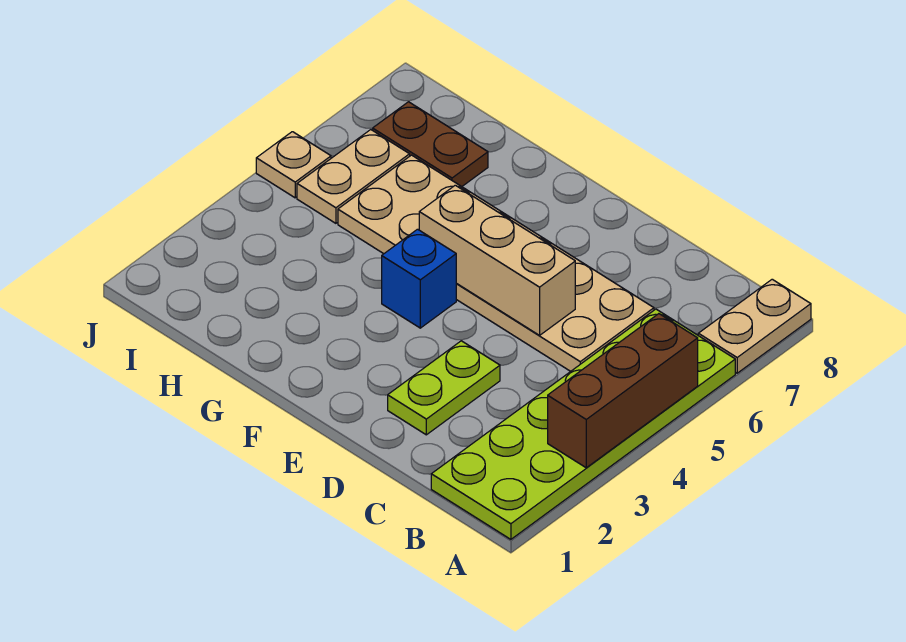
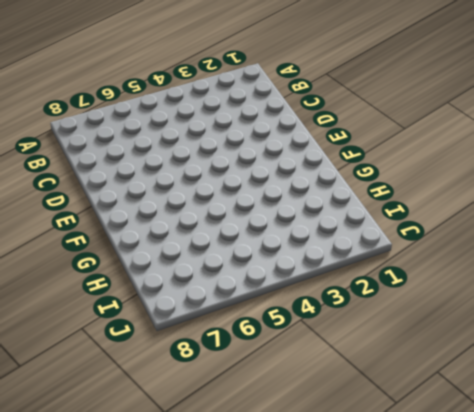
none -> lime plate A1:B6 level 1
none -> tan plate A7:A8 level 1

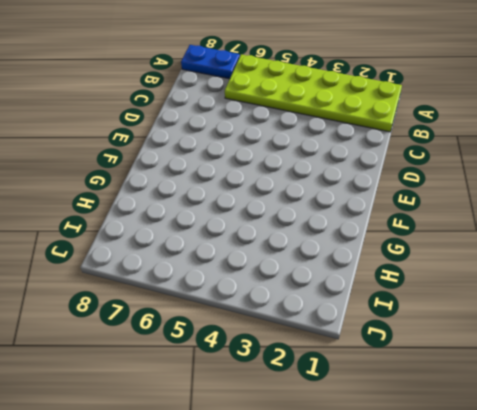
blue plate A7:A8 level 1 -> tan plate A7:A8 level 1
none -> tan plate C5:H6 level 1
none -> lime plate D2:D3 level 1

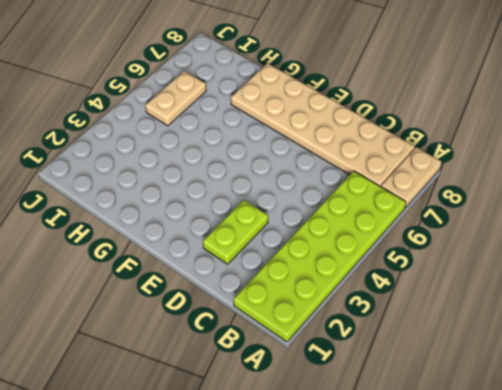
tan plate B7:G8 level 1 -> tan plate C5:H6 level 1
none -> blue brick F4 level 1
none -> brown plate H7:I7 level 1

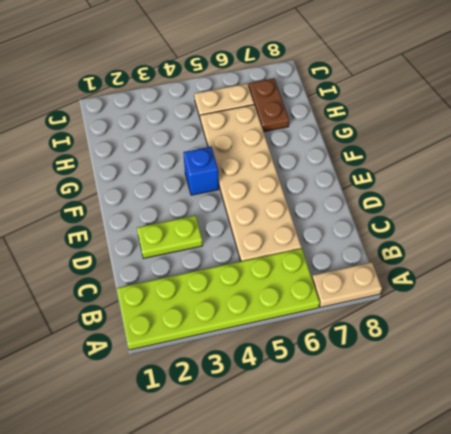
none -> tan plate J5 level 1
none -> brown brick A3:A5 level 2

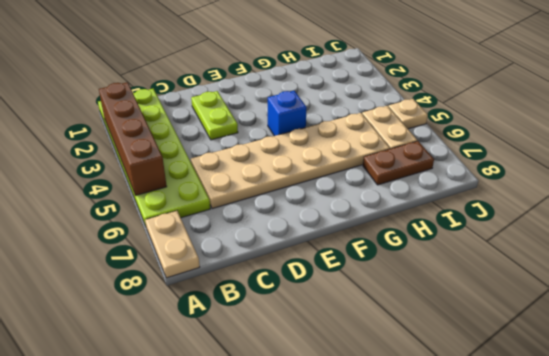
brown brick A2:A5 level 2 -> brown brick A3:A5 level 2
none -> tan brick D5:F5 level 2

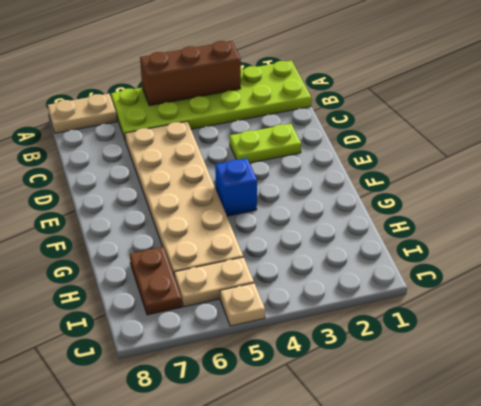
none -> tan brick D5:F5 level 2

